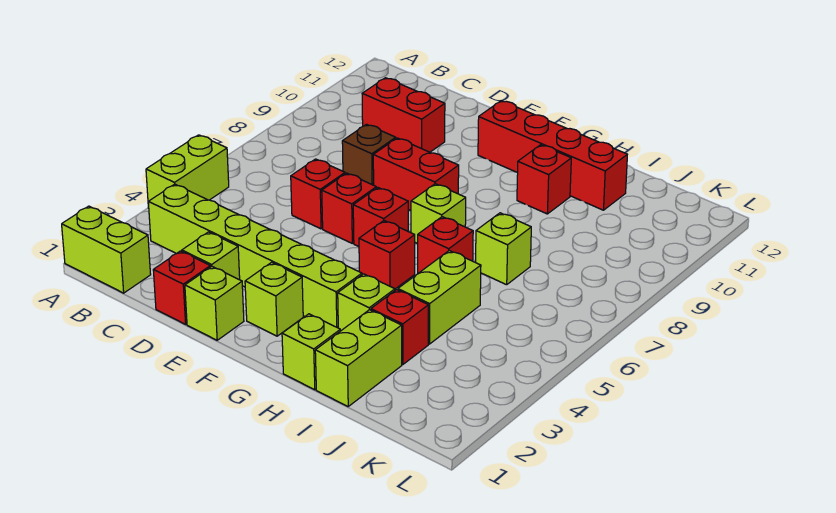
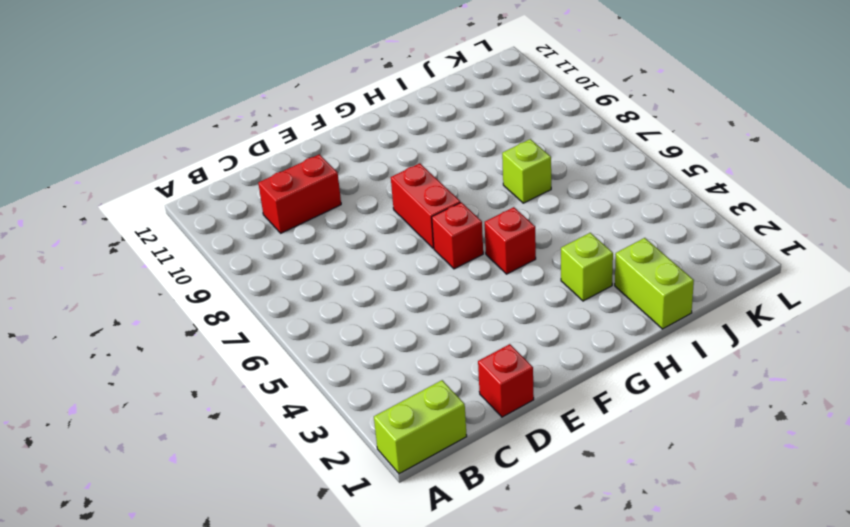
red brick F7:F8 level 1 -> red brick E8:F8 level 1
none -> lime brick A4:A5 level 1
none -> lime brick B3:G3 level 1
none -> lime brick D2 level 1

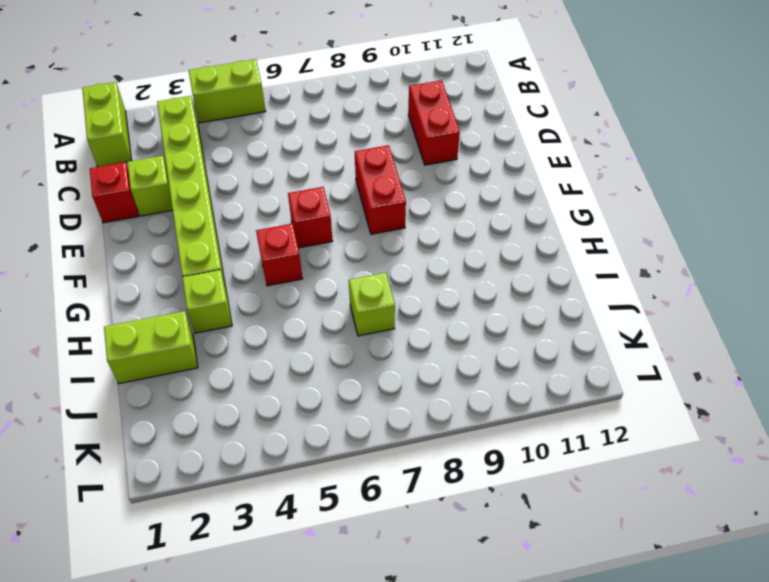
none -> red brick D6 level 1
none -> brown brick D8 level 1
none -> lime brick E1 level 1

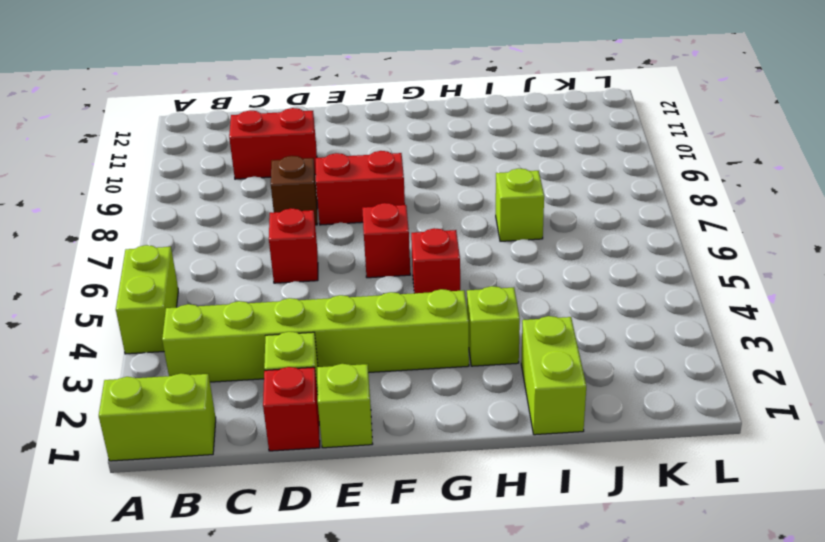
none -> red brick E6 level 1
none -> lime brick F2 level 1
none -> red brick F11:I11 level 1

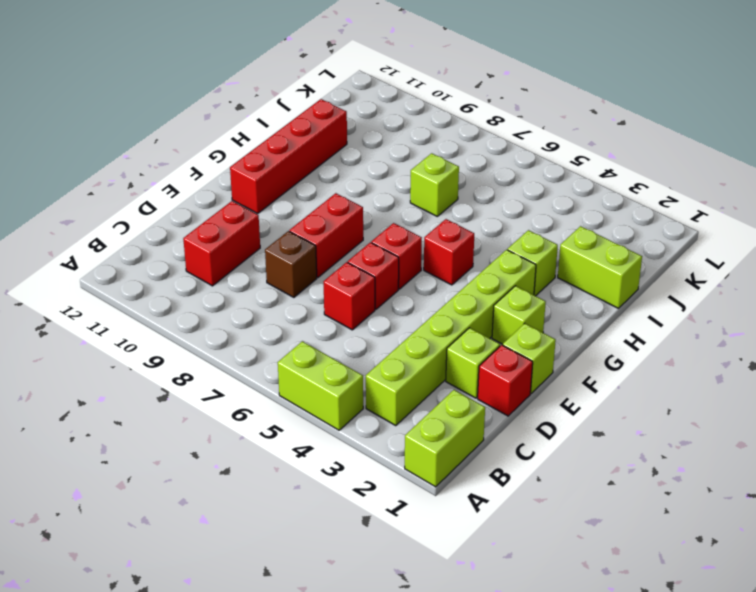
none -> lime brick G7 level 1
none -> lime brick H1 level 1
none -> red brick H6 level 1

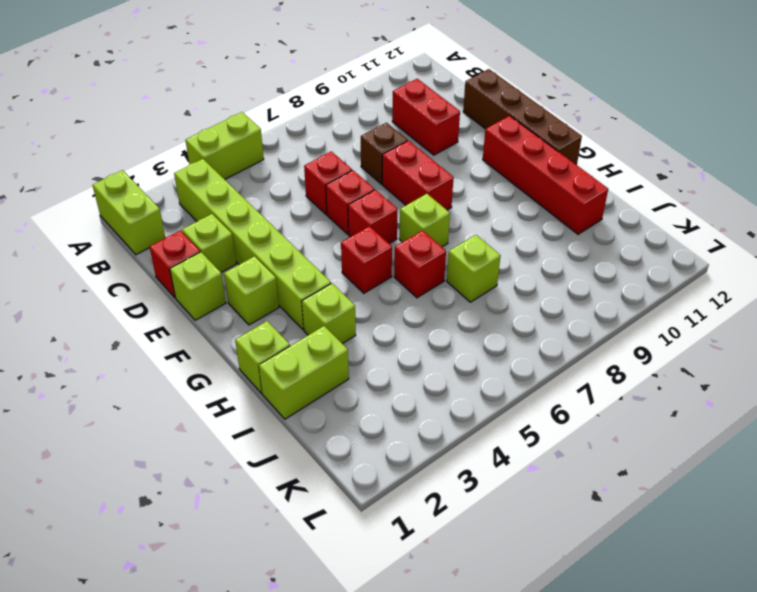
brown brick D12:G12 level 1 -> none
none -> red brick H10 level 1
none -> red brick I3 level 1
none -> lime brick I4:I5 level 1

